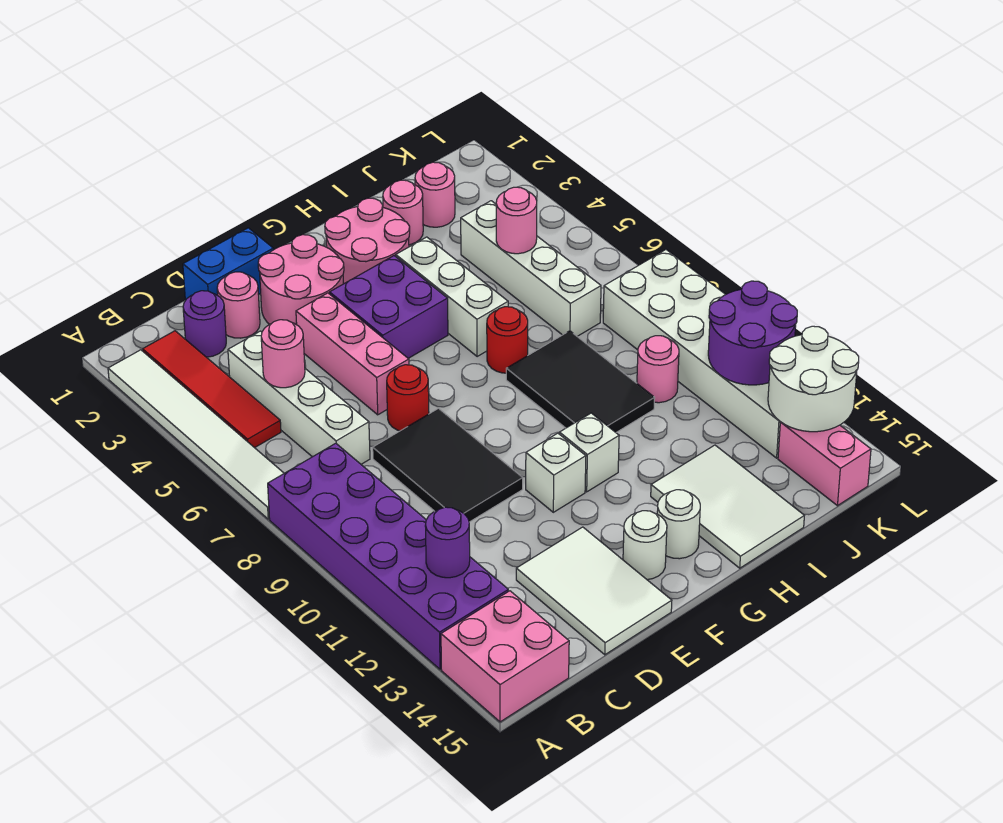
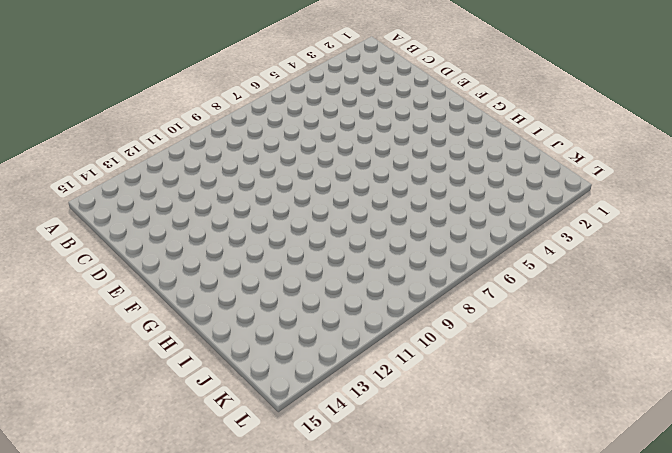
none -> white tile A2:A7 level 1
none -> purple brick A8:B13 level 1
none -> pink brick A14:B15 level 1
none -> red tile B2:B5 level 1

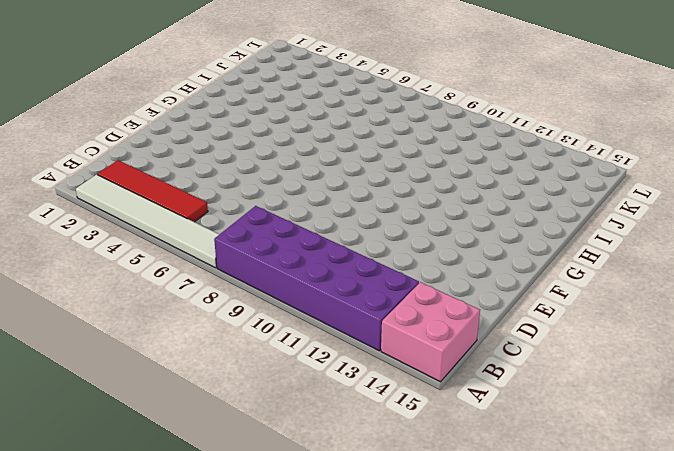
none -> purple round brick C2 level 1
none -> white brick C4:C7 level 1
none -> blue brick D1:E1 level 1
none -> pink round brick D2 level 1

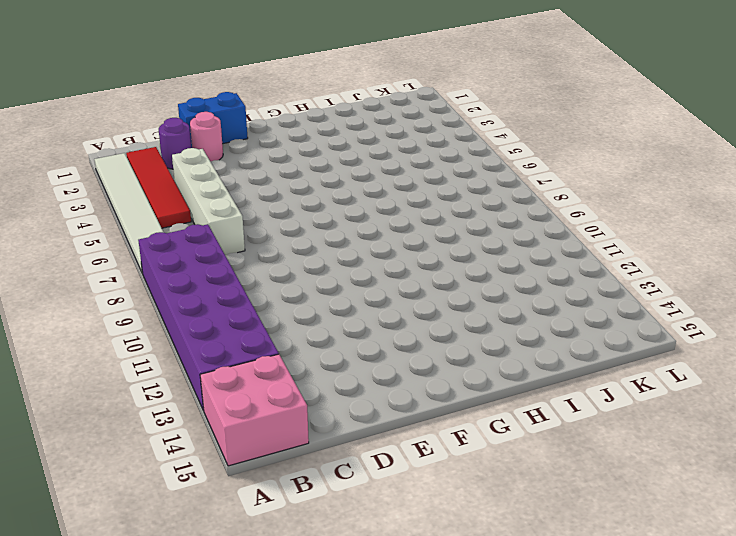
none -> black tile D8:E10 level 1
none -> white tile D13:E15 level 1
none -> pink round brick E2:F3 level 1
none -> pink brick E4:E6 level 1

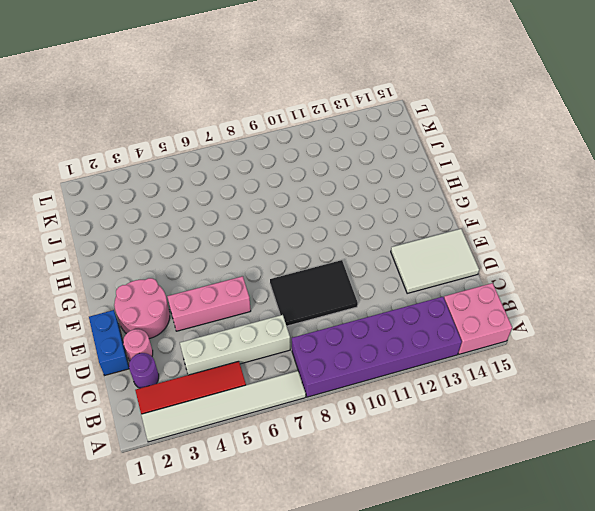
none -> red round brick E7 level 1
none -> purple brick F4:G5 level 1
none -> white brick F11 level 1
none -> white round brick F14 level 1

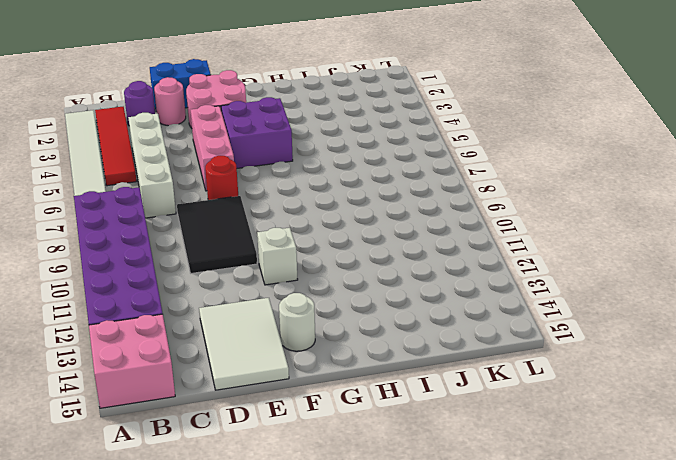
none -> pink round brick G2:H3 level 1
none -> white brick G11 level 1
none -> white round brick G14 level 1
none -> white brick H4:H6 level 1

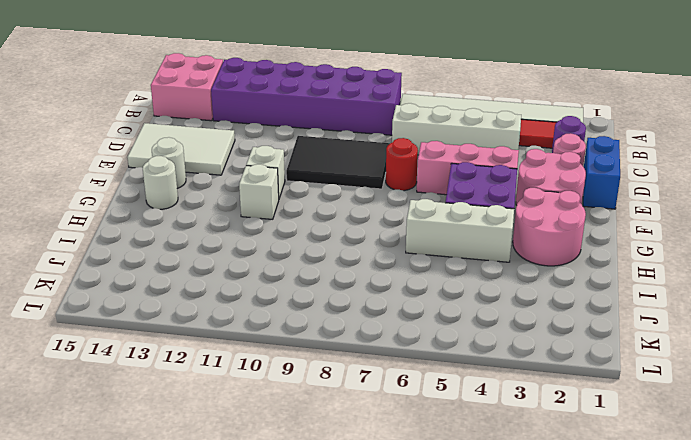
none -> red round brick H7 level 1
none -> black tile H8:I10 level 1
none -> white tile H13:I15 level 1
none -> pink round brick I2 level 1

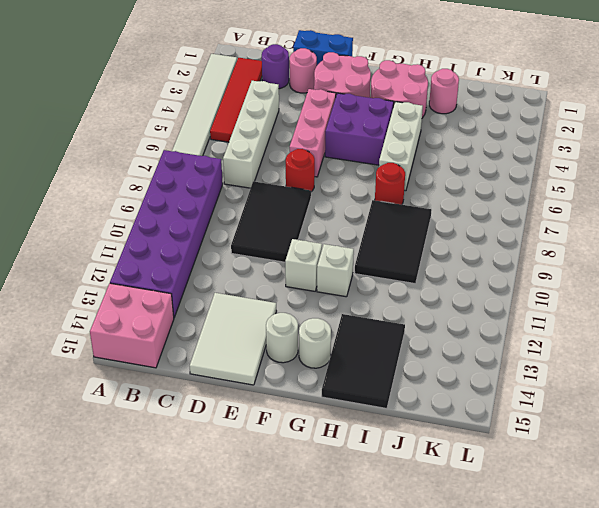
black tile H13:I15 level 1 -> white tile H13:I15 level 1
none -> pink round brick J2 level 1
none -> white brick J4:J7 level 1
none -> pink round brick J10 level 1
none -> white brick K8:L13 level 1

